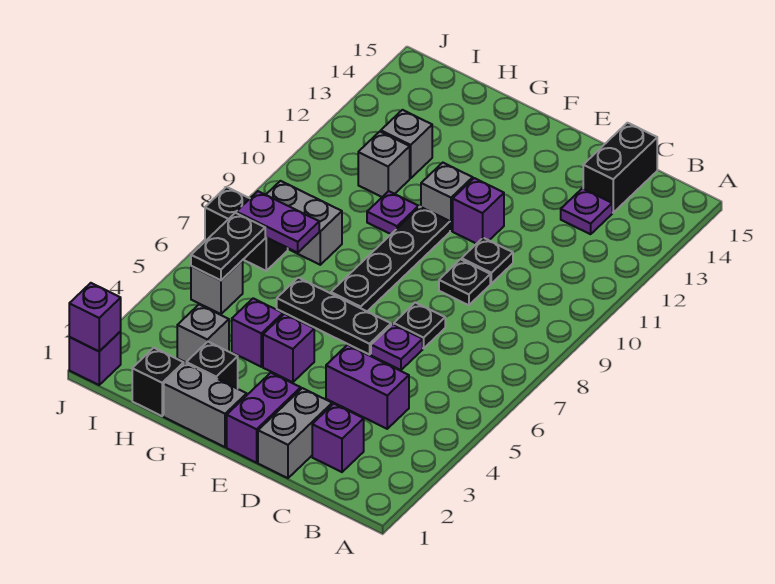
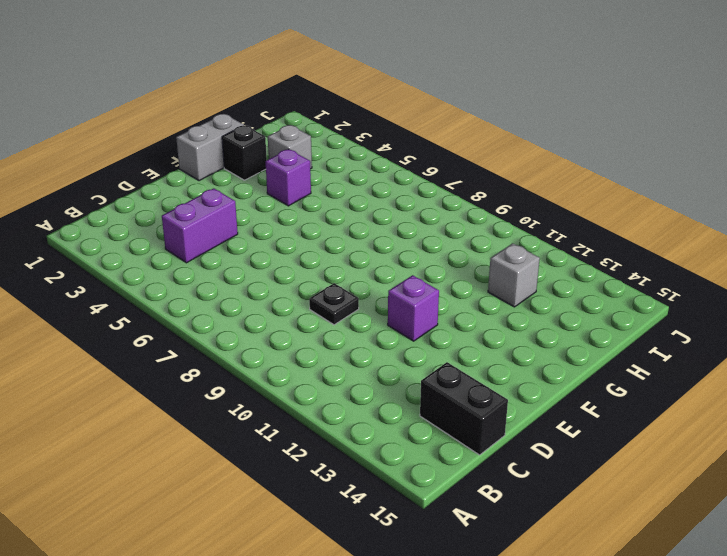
none -> purple brick C2 level 1
none -> purple plate C13 level 1
none -> grey brick D1:D2 level 1
none -> purple plate D6 level 1

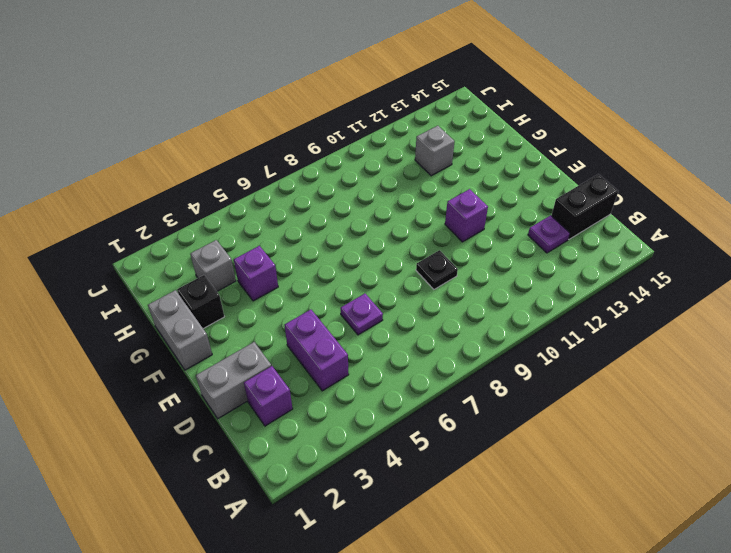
none -> black plate D7 level 1
none -> black plate D10 level 1
none -> purple brick E1:E2 level 1
none -> black plate E6:G6 level 1

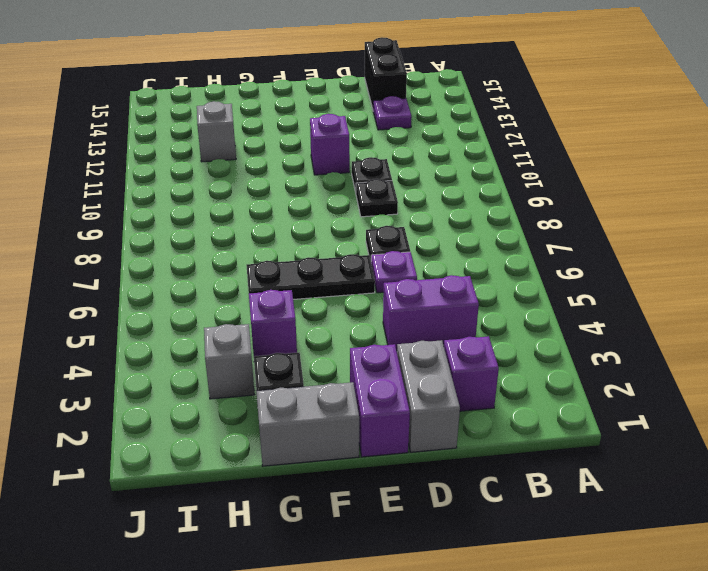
none -> purple brick F4 level 1
none -> black plate F7:F10 level 1
none -> grey brick F11 level 1
none -> purple plate G10 level 1

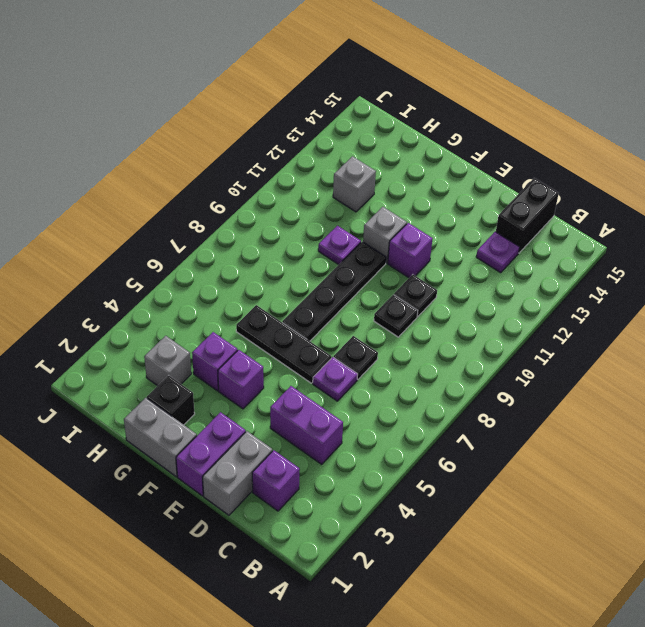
none -> black brick H1 level 1
none -> grey brick H8:I8 level 1
none -> grey brick H11 level 1
none -> grey brick I5 level 1

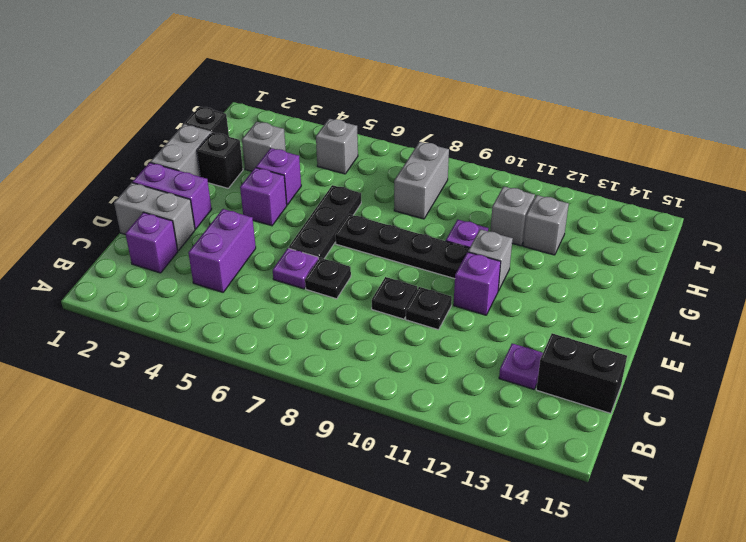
none -> black brick I7:J7 level 1
none -> purple brick J1 level 1
none -> purple plate H7:I7 level 2
none -> black plate I5:I6 level 2

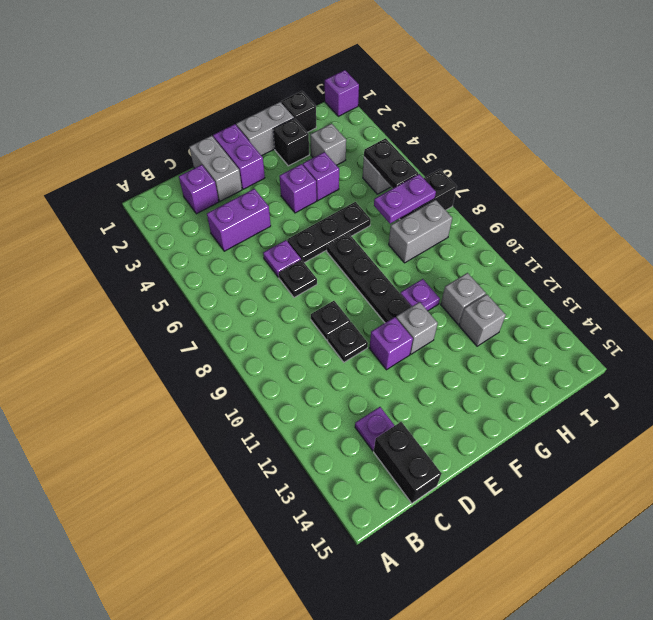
none -> purple brick J1 level 2

